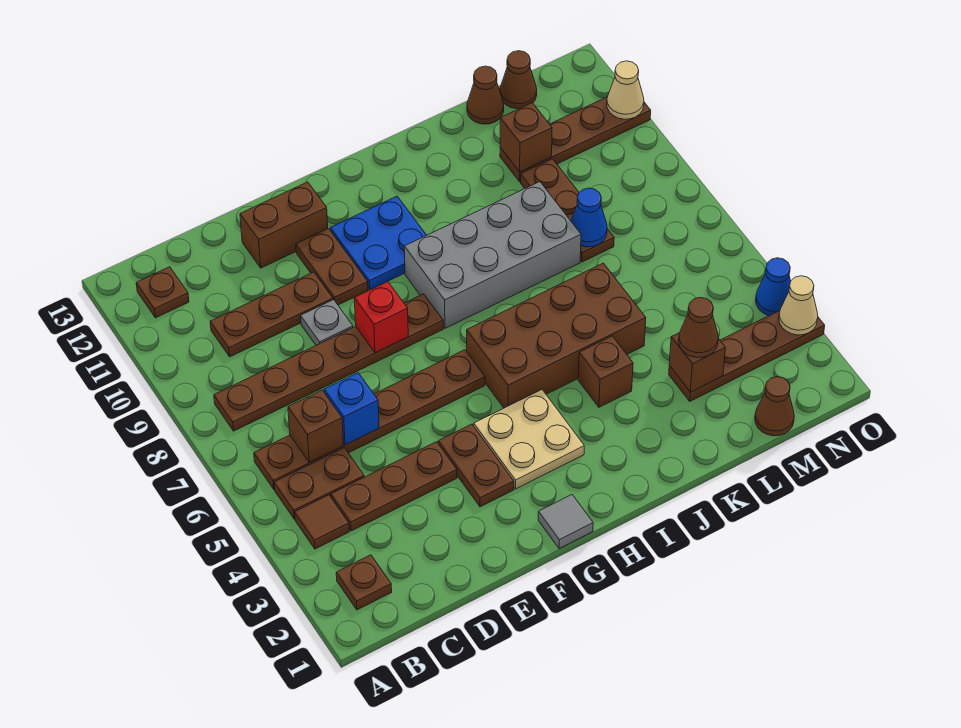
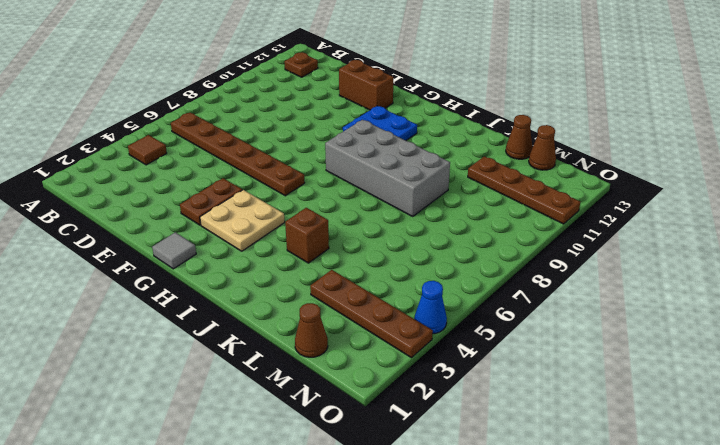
none -> brown plate B2 level 1
none -> brown plate B5:C5 level 1
none -> brown plate B8:G8 level 1
none -> brown plate C4:E4 level 1

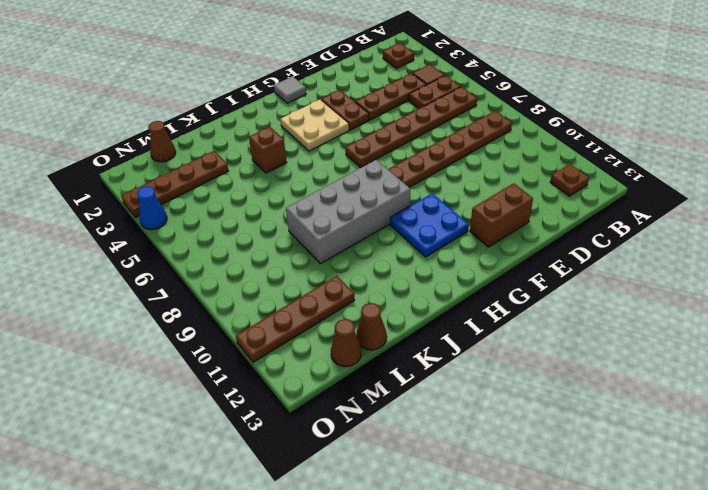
none -> brown plate C10:E10 level 1
none -> grey plate E9 level 1
none -> brown plate F10:F11 level 1
none -> brown brick H5:K6 level 1

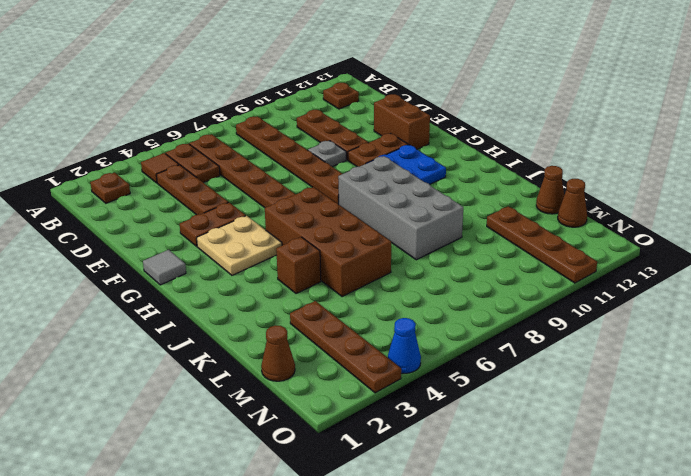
none -> brown plate L8:L10 level 1
none -> brown brick C6 level 2
none -> blue brick D6 level 2
none -> red brick F8 level 2

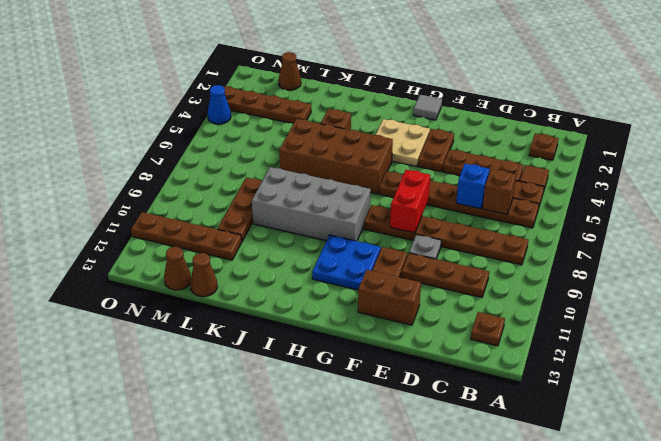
red brick F7:F8 level 2 -> red brick F8 level 2
none -> brown brick L3 level 2
none -> blue cone L8 level 2
none -> brown brick L11 level 2
none -> tan cone O3 level 2

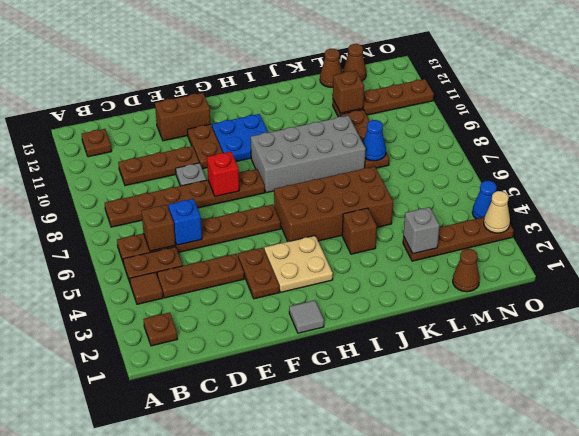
grey brick L3 level 2 -> brown brick L3 level 2
none -> tan cone O11 level 2
none -> brown cone L3 level 3

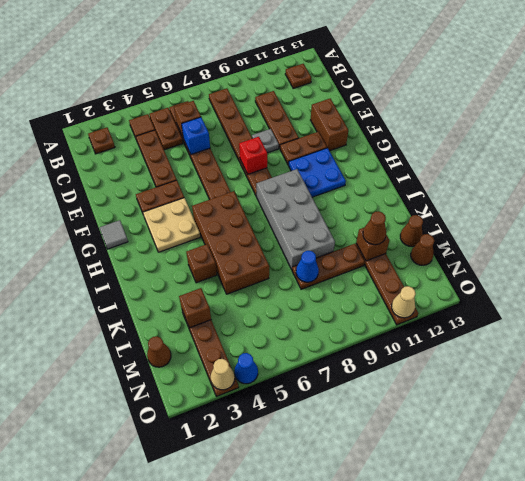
brown cone L11 level 3 -> brown cone L3 level 3

